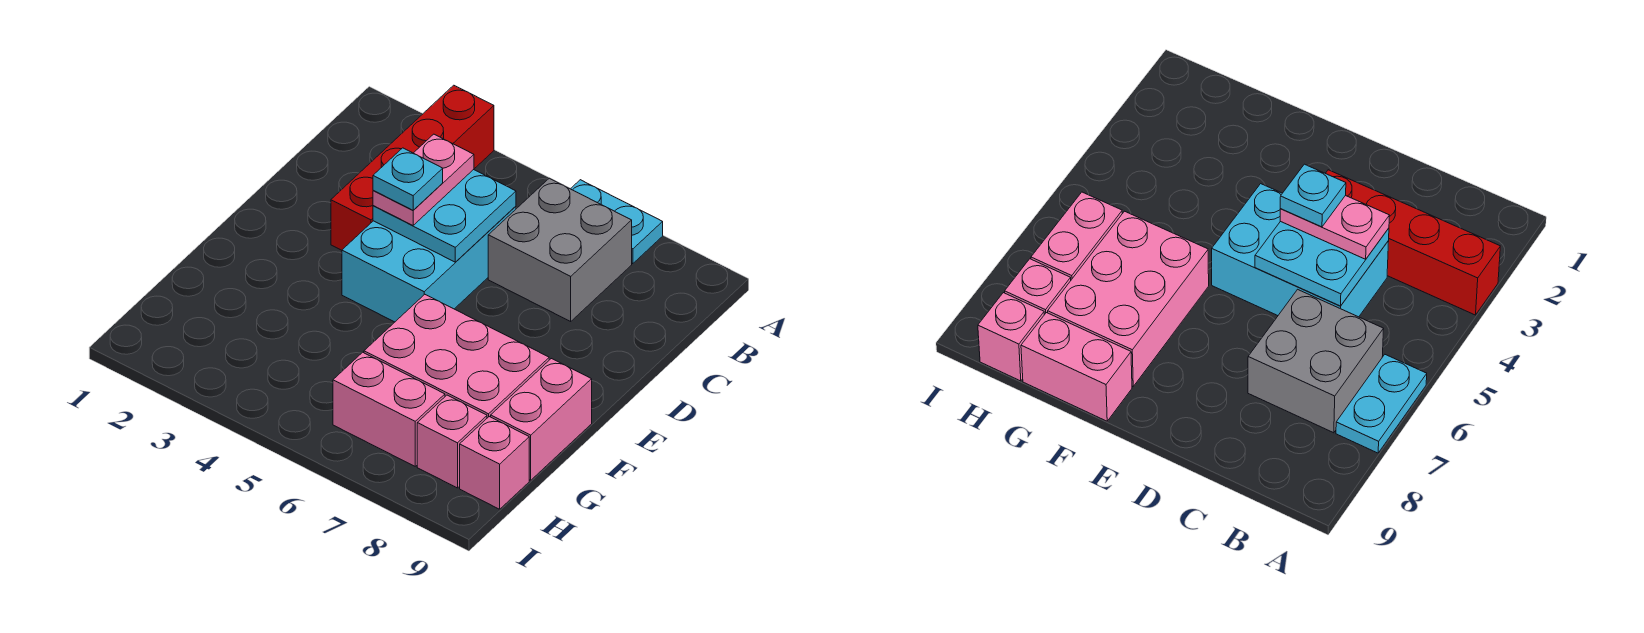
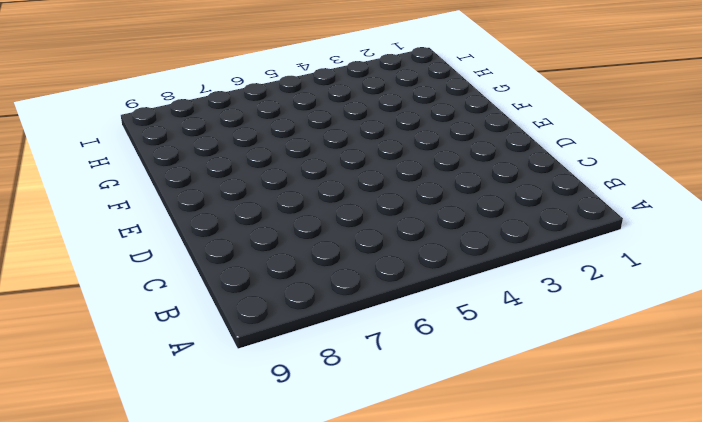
none -> red brick A3:D3 level 1
none -> cyan plate A6:A7 level 1
none -> grey brick B6:C7 level 1

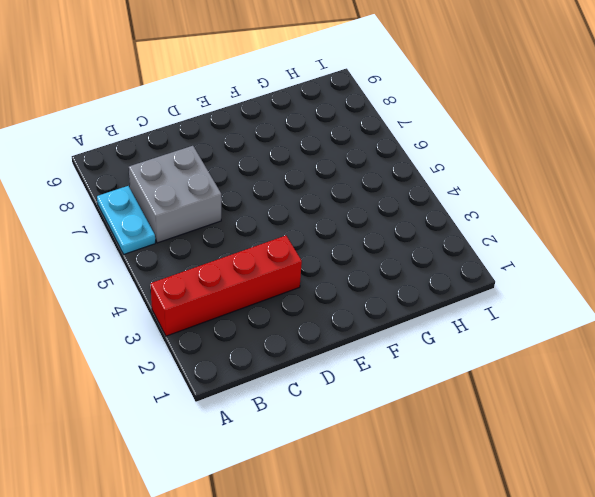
none -> cyan brick C4:E5 level 1
none -> pink brick F6:G8 level 1
none -> pink brick F9:G9 level 1

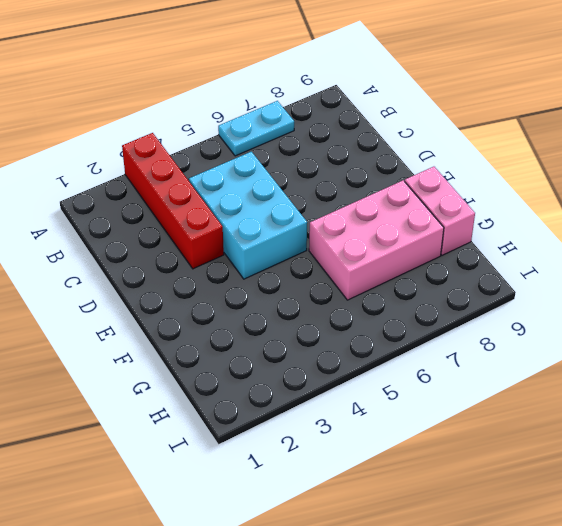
none -> grey brick B6:C7 level 1
none -> pink brick H6:H7 level 1
none -> pink brick H8 level 1

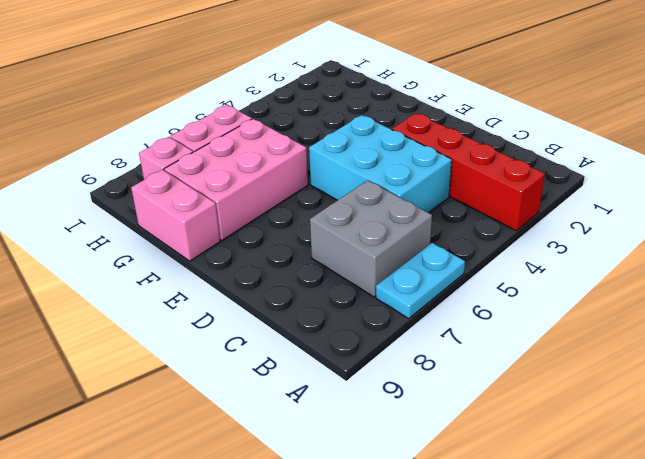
none -> pink brick H9 level 1
none -> cyan plate C4:D5 level 2
none -> pink plate C4:D4 level 3

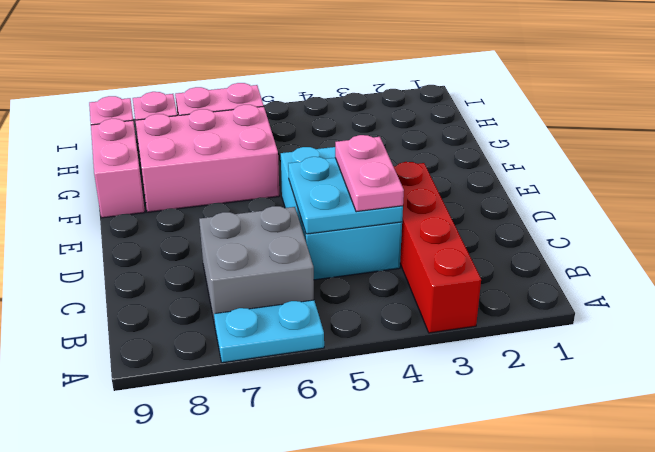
none -> cyan plate D4 level 4

